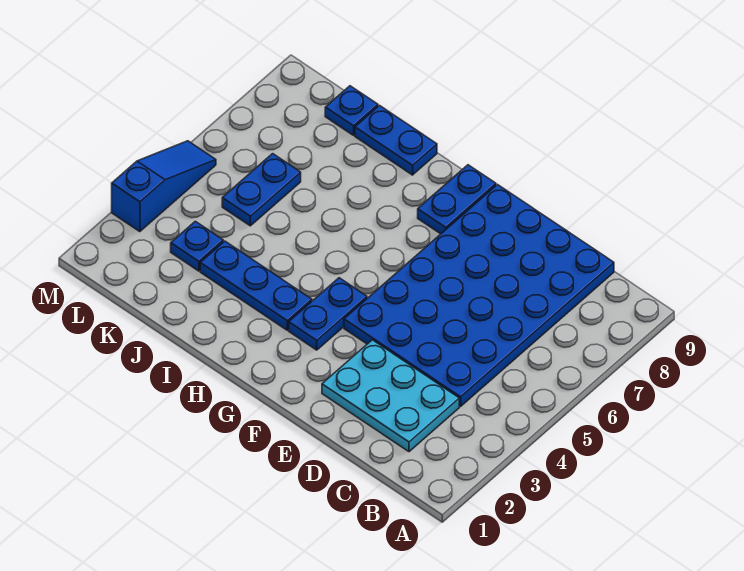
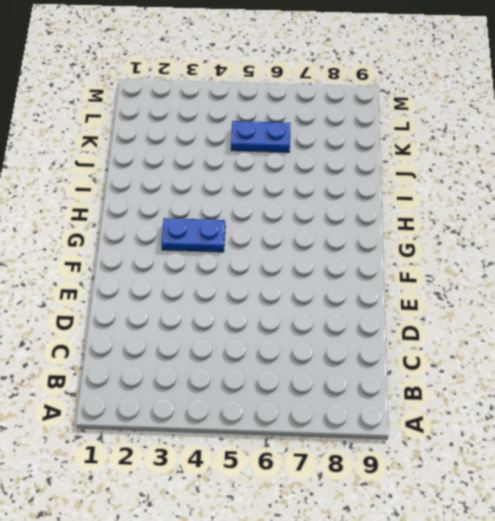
none -> cyan plate C2:E3 level 1
none -> blue plate C4:F9 level 1

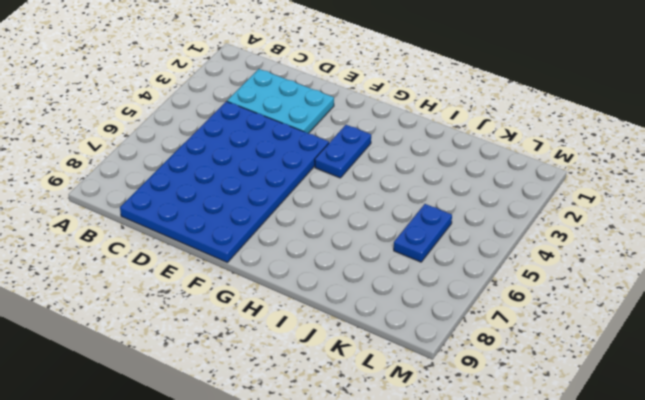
none -> blue plate G8:G9 level 1
none -> blue plate H3:J3 level 1

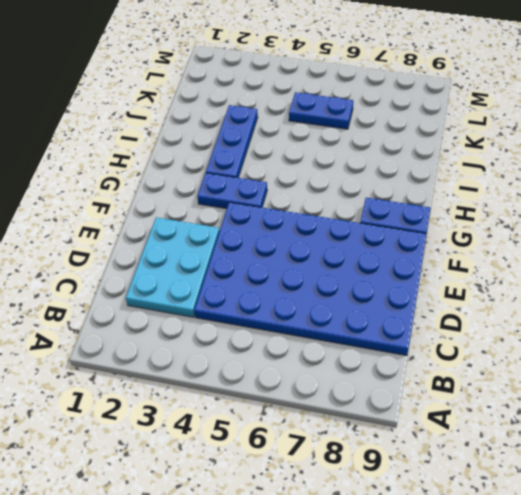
none -> blue plate I9:J9 level 1
none -> blue plate K3 level 1

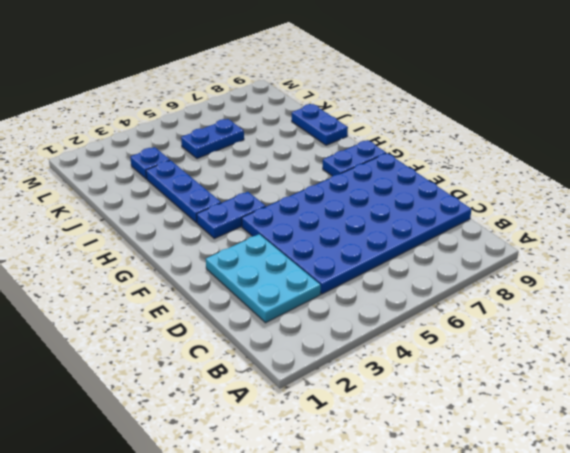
none -> blue plate K9 level 1
none -> blue slope M3:M5 level 1 top 3

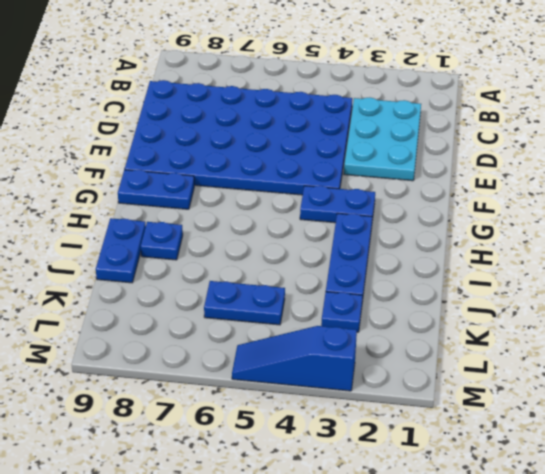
blue plate I8 level 1 -> blue plate K9 level 1

